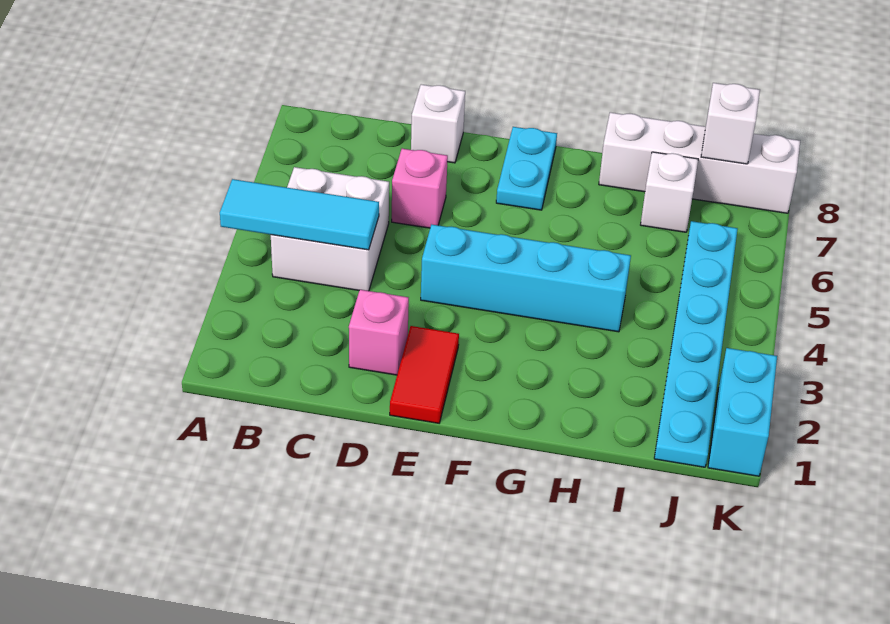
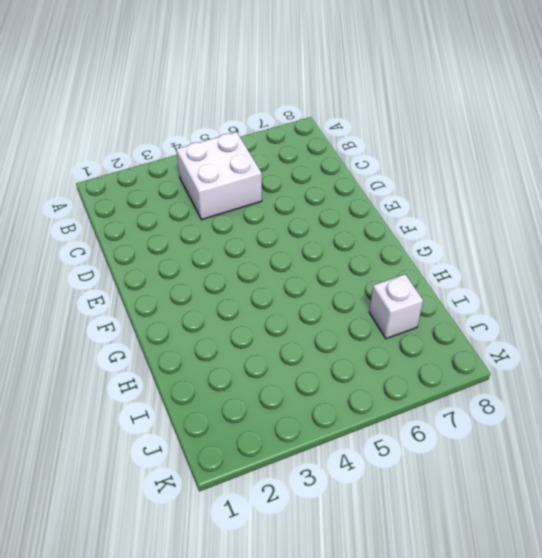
none -> pink brick D2 level 1
none -> pink brick D6 level 1
none -> white brick D8 level 1

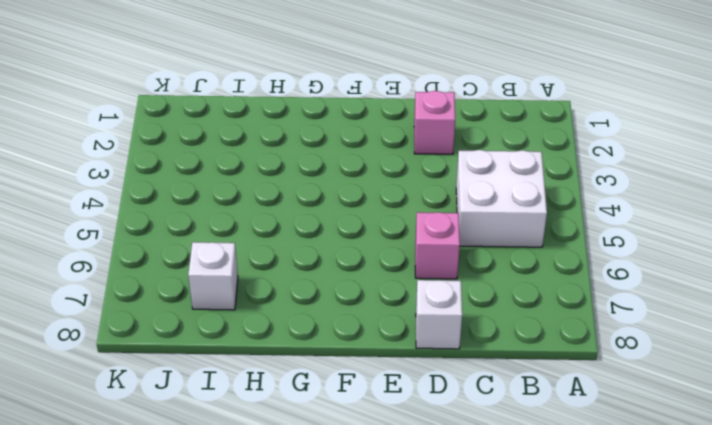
none -> red tile E1:E2 level 1
none -> cyan brick E4:H4 level 1
none -> cyan plate F7:F8 level 1

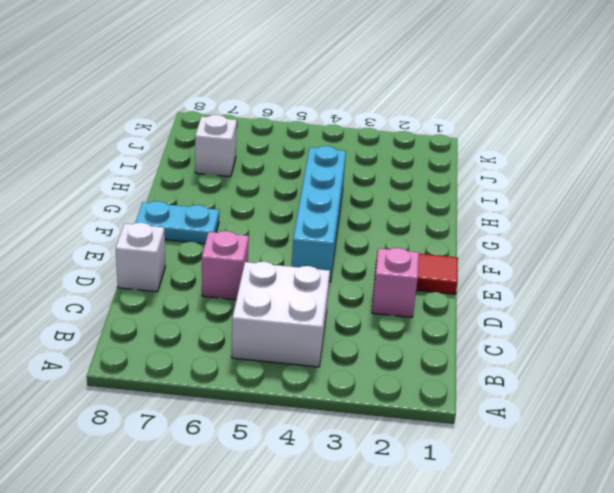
none -> white brick H8:K8 level 1
none -> cyan plate J1:J6 level 1
none -> cyan brick K1:K2 level 1

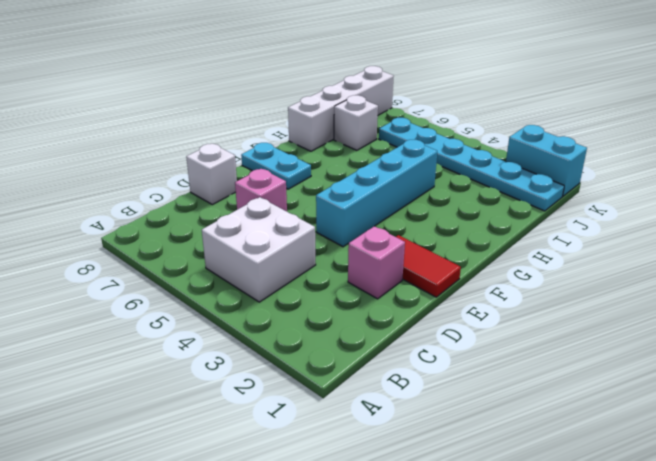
none -> cyan tile A4:C4 level 2
none -> white brick J8 level 2

